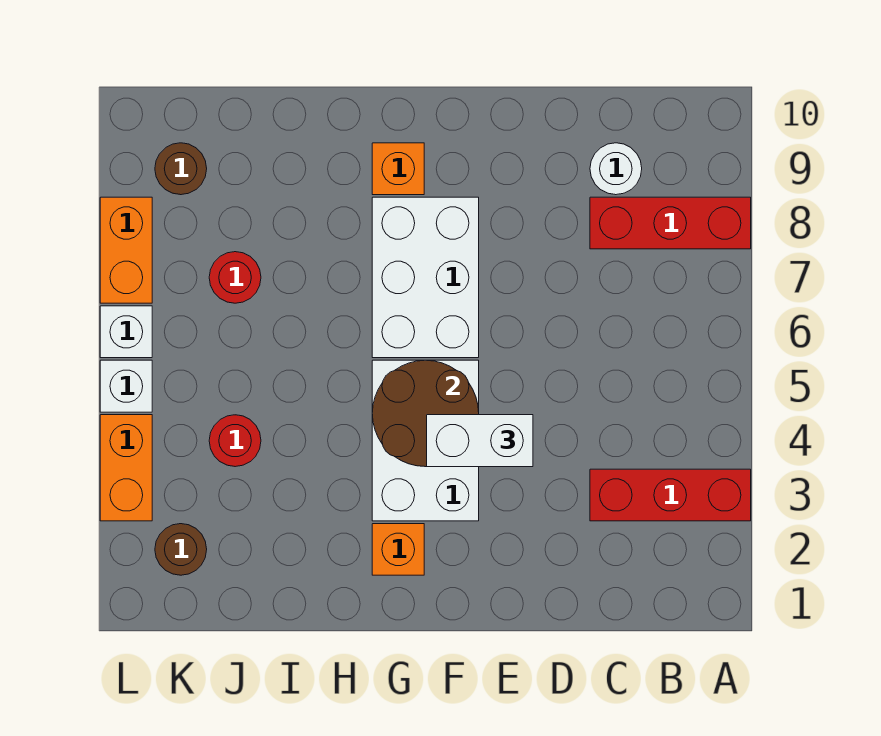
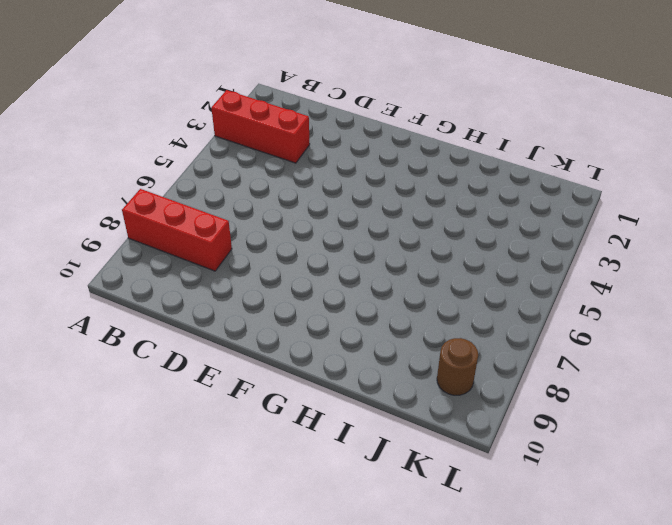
none -> white round brick C9 level 1
none -> white brick F3:G5 level 1
none -> white brick F6:G8 level 1

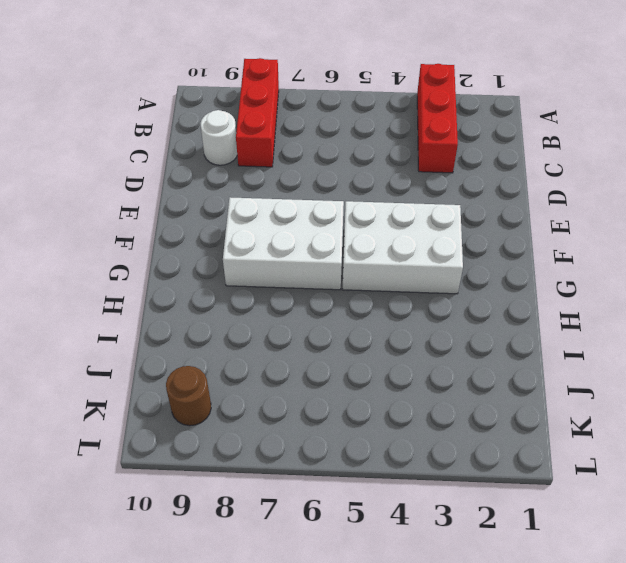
none -> orange brick G2 level 1
none -> orange brick G9 level 1
none -> red round brick J4 level 1

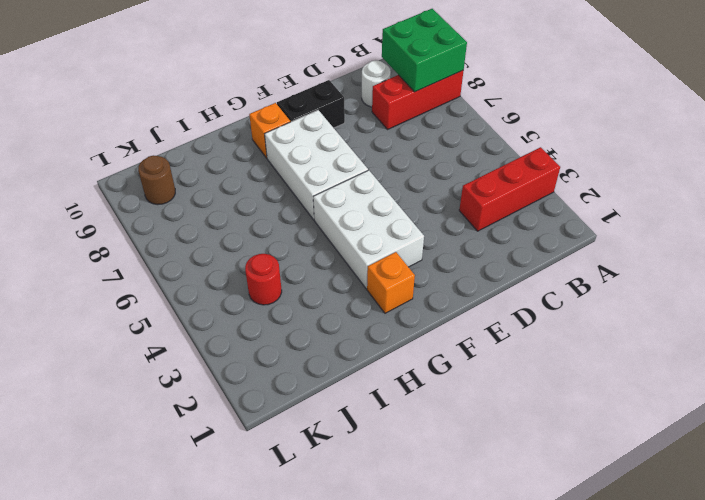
green brick A8:B9 level 2 -> none
black brick E9:F9 level 1 -> none
none -> red round brick J7 level 1
none -> brown round brick K2 level 1
none -> orange brick L3:L4 level 1

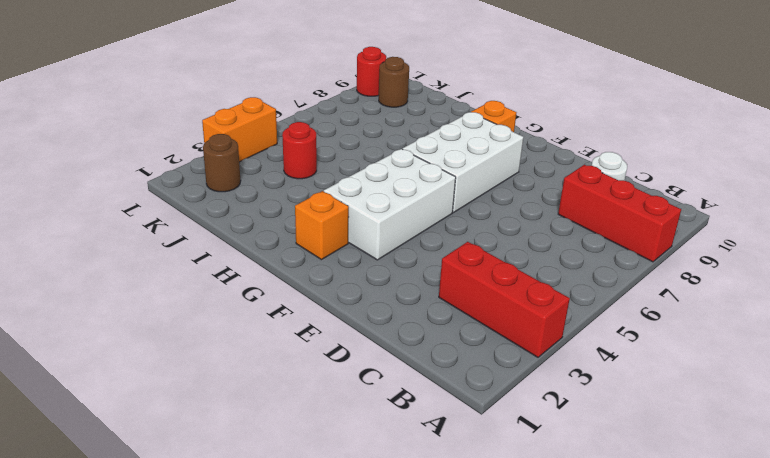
red round brick L9 level 1 -> red round brick J7 level 1
none -> white brick L5 level 1
none -> white brick L6 level 1
none -> orange brick L7:L8 level 1

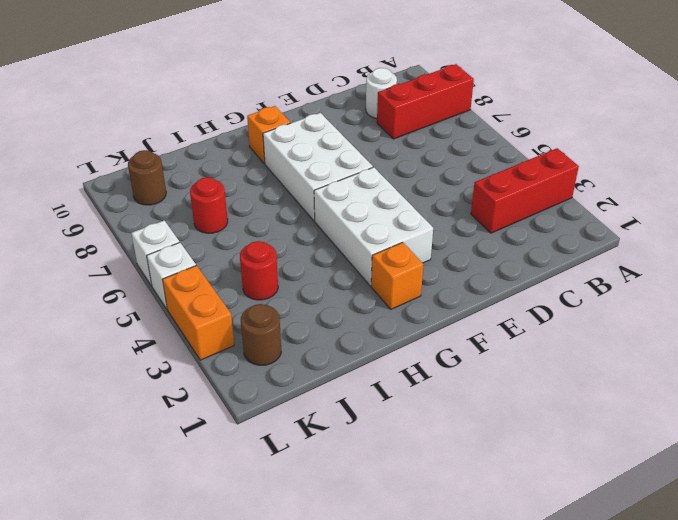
none -> orange brick L7:L8 level 1
none -> brown round brick F4:G5 level 2
none -> white brick E4:F4 level 3

